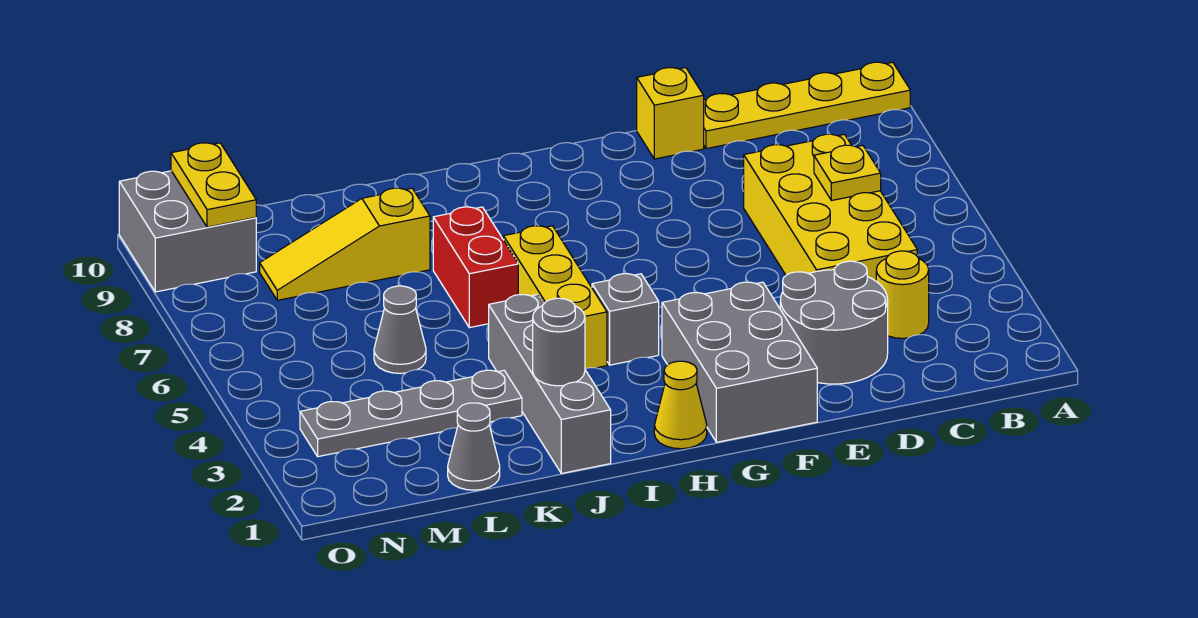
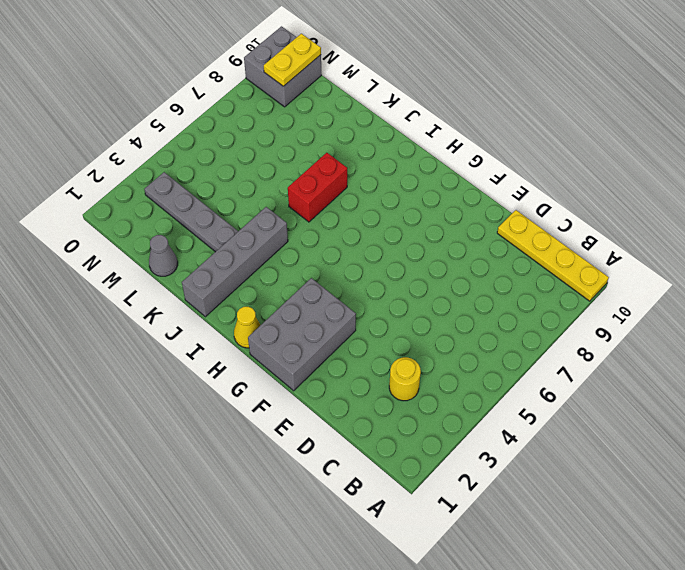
none -> yellow brick C4:D7 level 1
none -> grey round brick D2:E3 level 1
none -> yellow brick E10 level 1

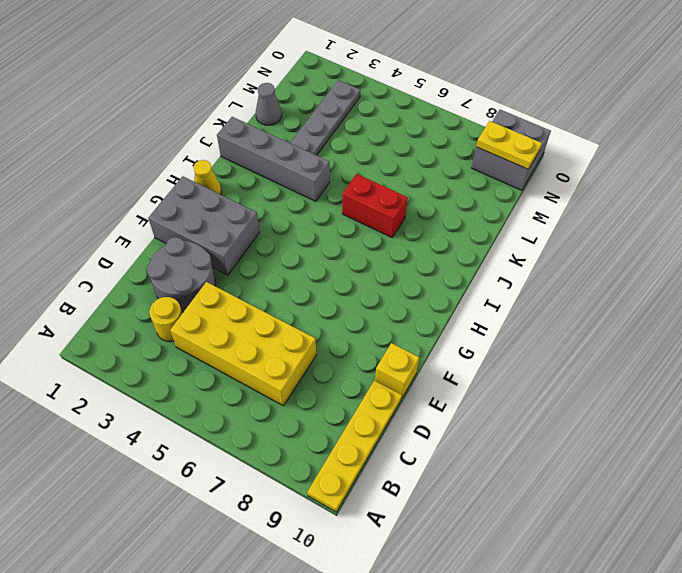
none -> grey brick H4 level 1
none -> yellow brick I4:I6 level 1
none -> yellow slope K8:M8 level 1 top K

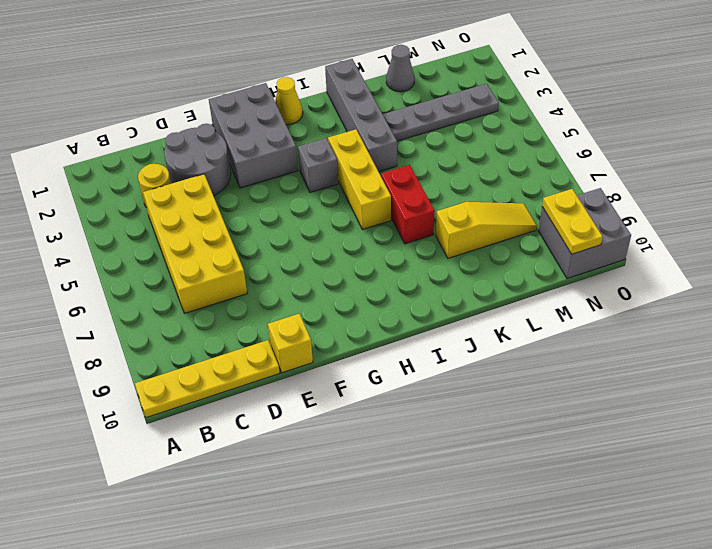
none -> grey cone L5 level 1
none -> yellow plate C6 level 2
none -> grey round brick J2 level 2

